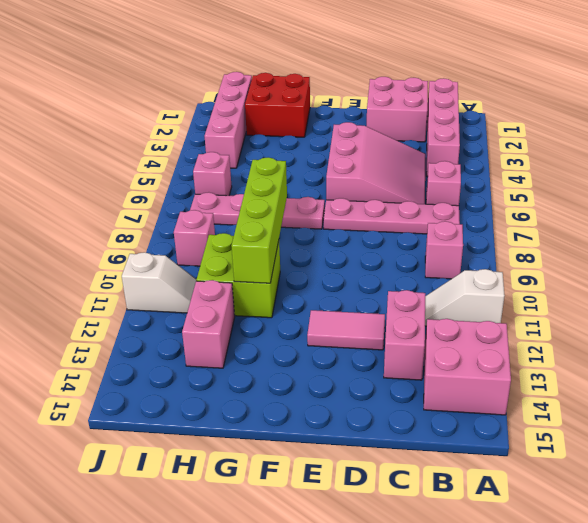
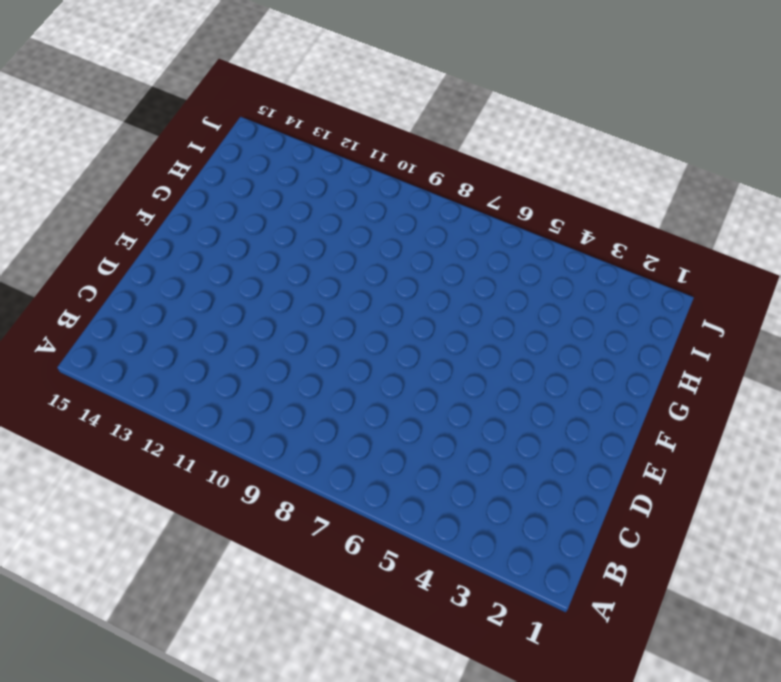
none -> white slope A11:B11 level 1 top A
none -> pink brick A13:B14 level 1
none -> pink brick B1:B4 level 1

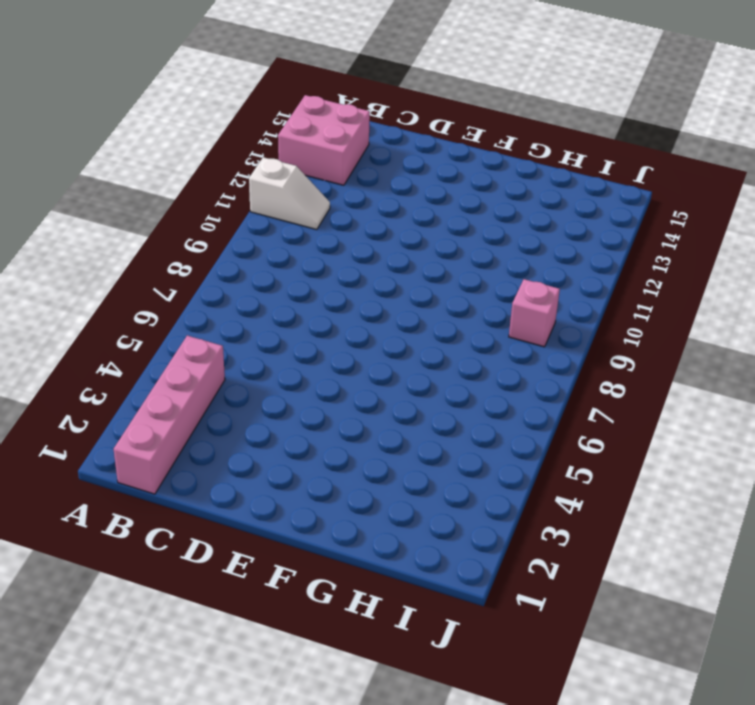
none -> pink brick B6 level 1
none -> pink plate B7:E7 level 1
none -> pink brick B9 level 1

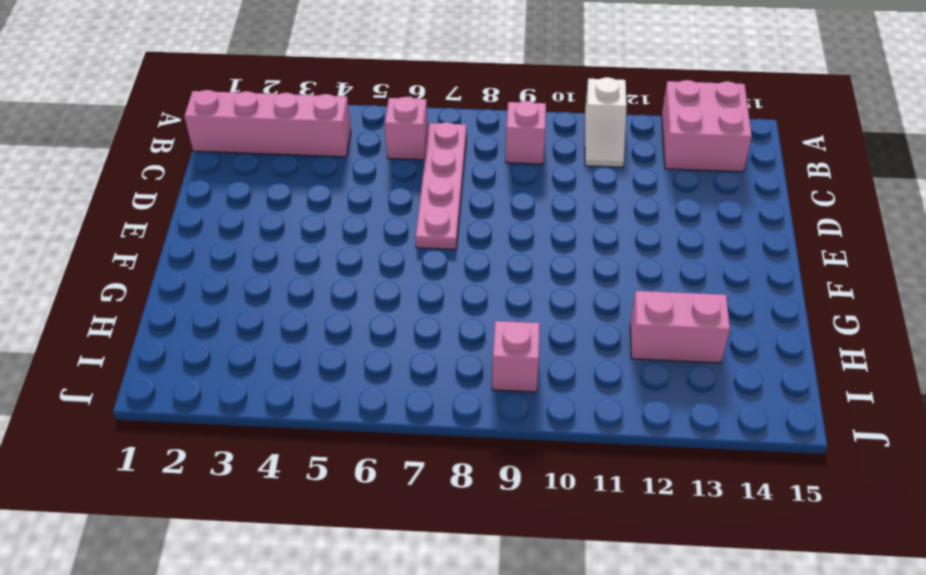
none -> pink brick C1:D2 level 1
none -> pink slope C4:E6 level 1 top E
none -> pink brick C12:C13 level 1

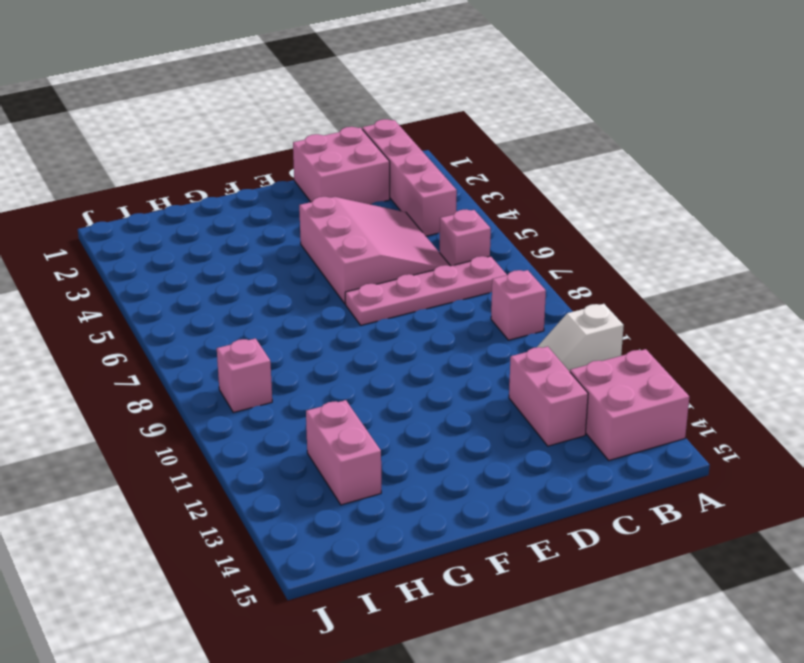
none -> pink tile D12:E12 level 1
none -> pink plate F7:I7 level 1
none -> red brick G1:H2 level 1

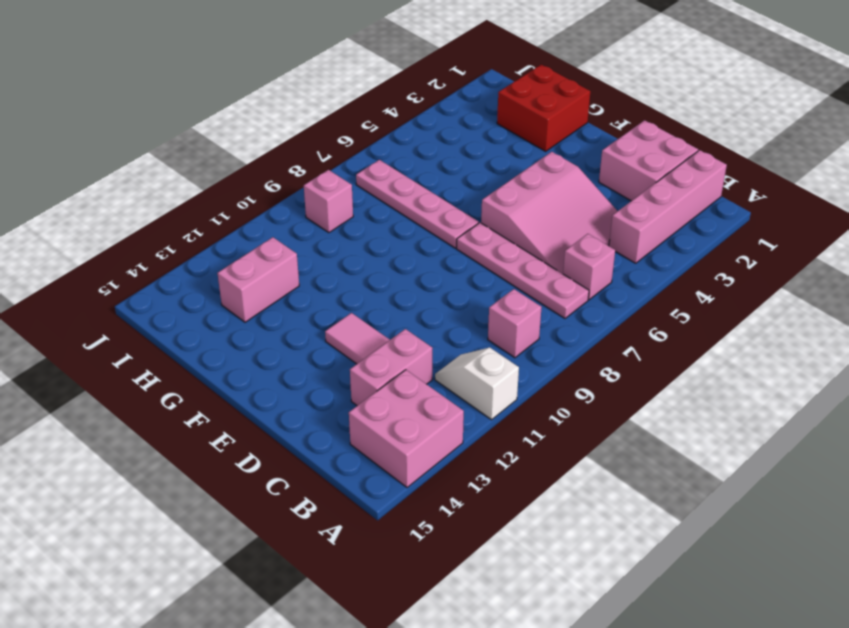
none -> lime brick G10:H11 level 1
none -> pink brick I1:I4 level 1
none -> pink brick I6 level 1

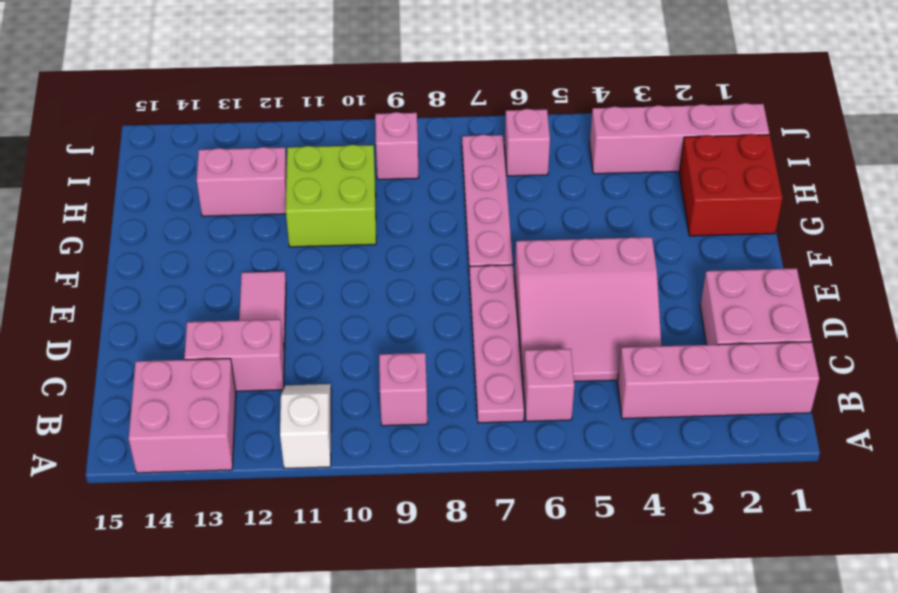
none -> white slope I11:J11 level 1 top J
none -> lime brick G8:G11 level 2

